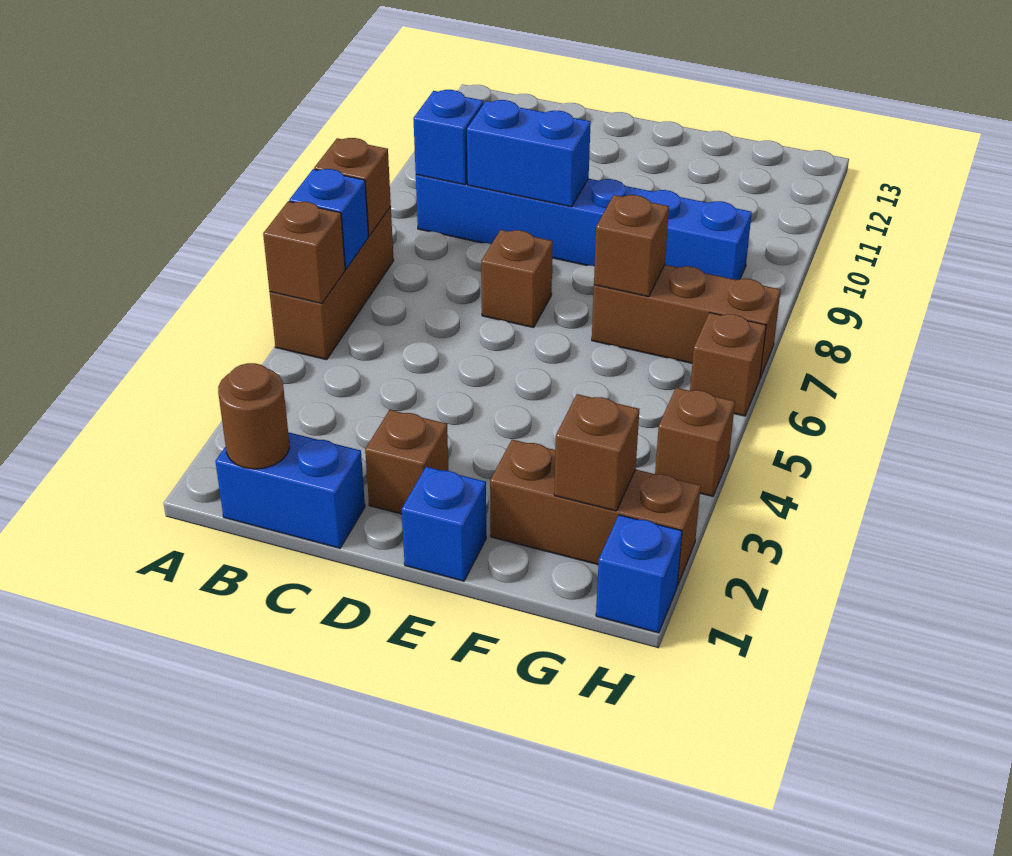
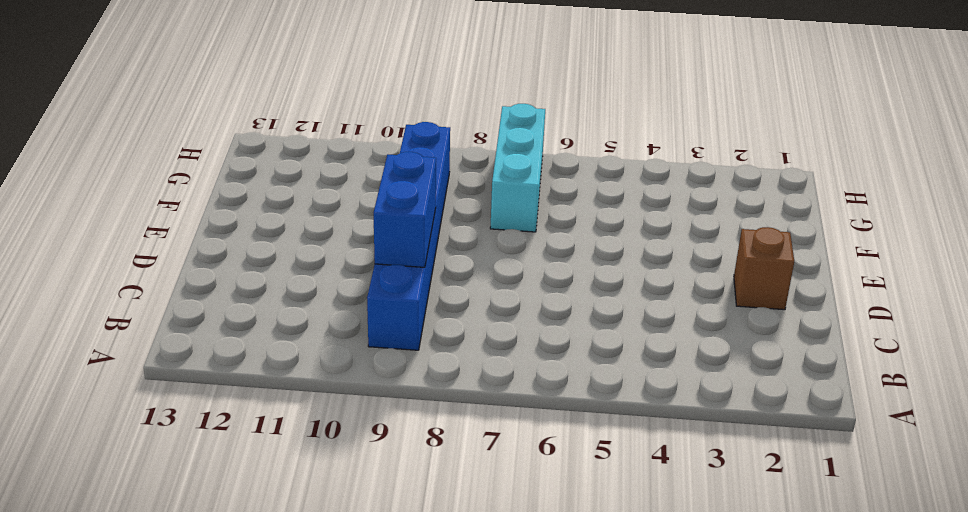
cyan brick F7:H7 level 1 -> brown brick F7:H7 level 1
none -> brown brick A5:A7 level 1
none -> blue brick B1:C1 level 1
none -> brown brick D7 level 1

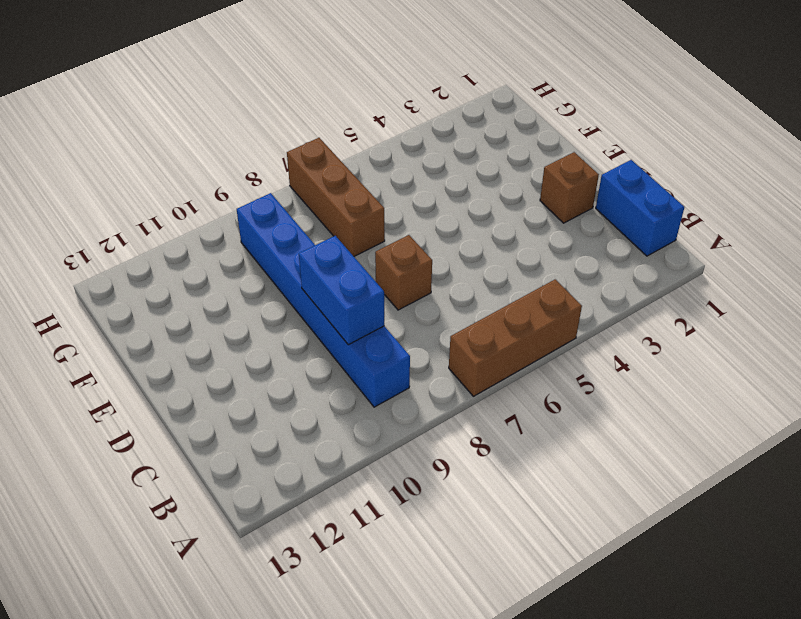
none -> blue brick E1 level 1
none -> brown brick F2:H2 level 1
none -> blue brick H1 level 1

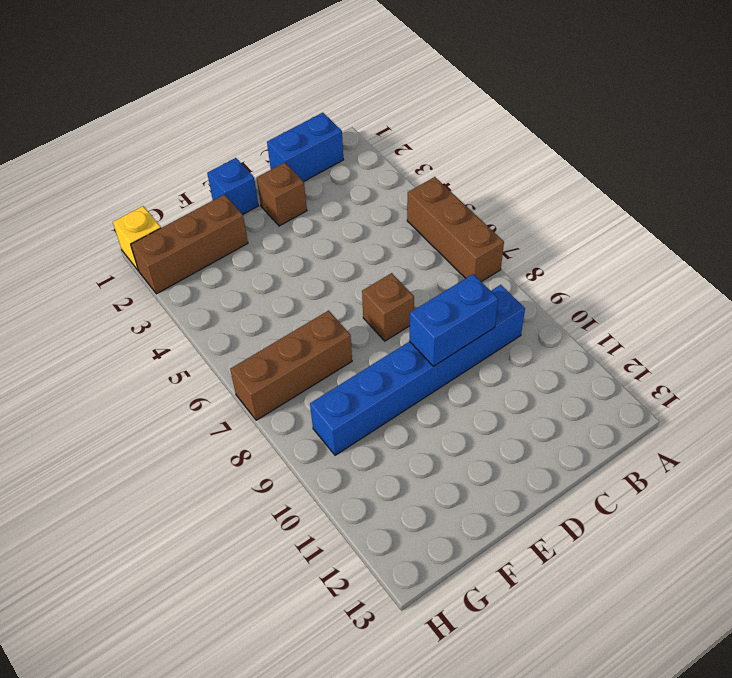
yellow brick H1 level 1 -> blue brick H1 level 1
none -> brown brick H4 level 1
none -> brown brick H6 level 1
none -> brown brick A5 level 2

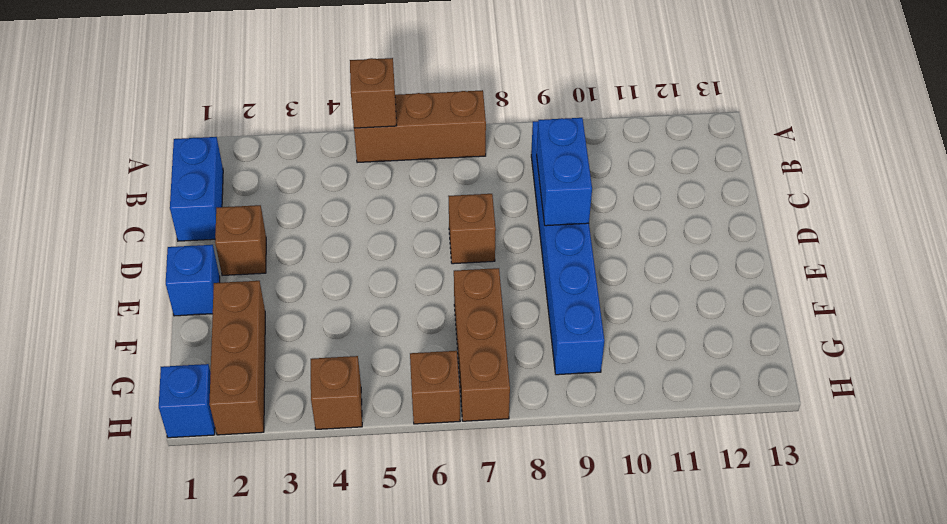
none -> blue brick A6 level 2
none -> brown brick A7 level 2
none -> brown round brick B1 level 2

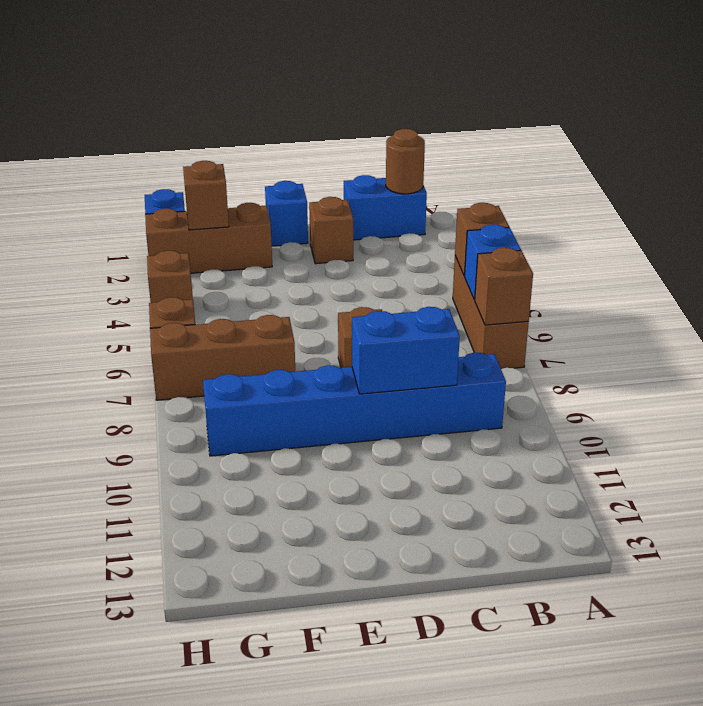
none -> blue brick B9 level 2
none -> brown brick F7 level 2

